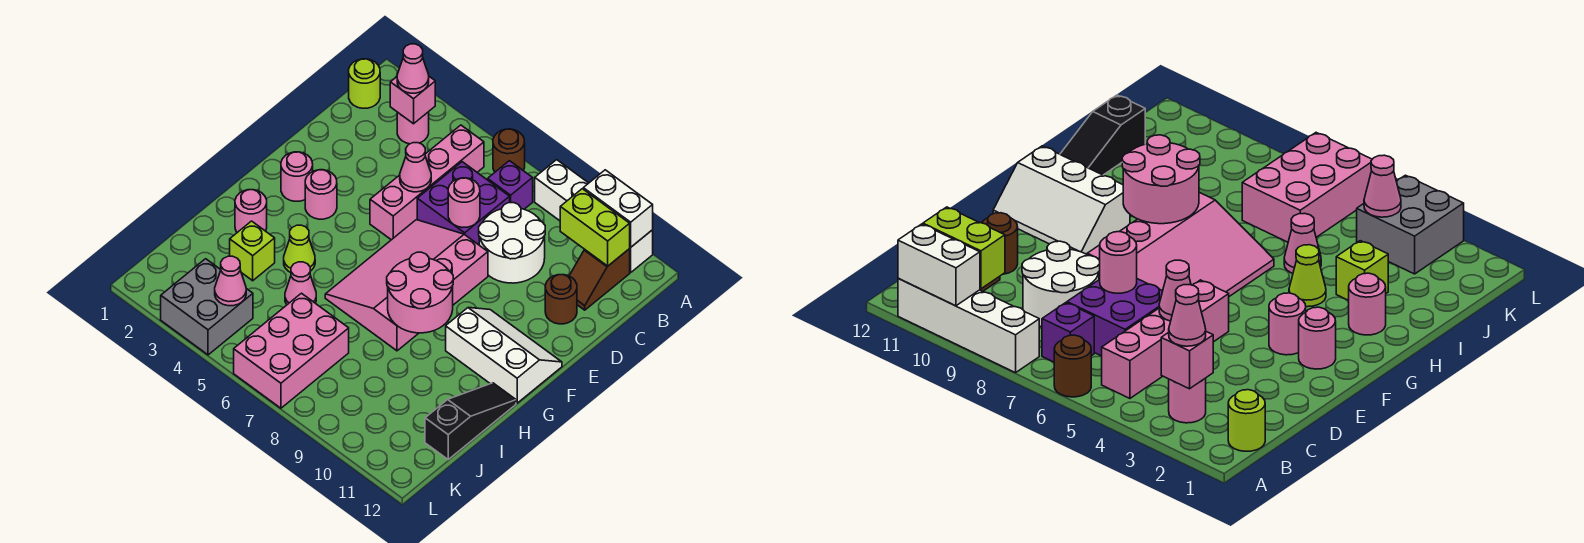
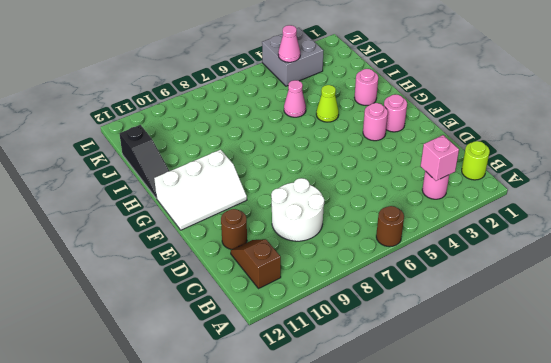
none -> white brick A8:A11 level 1
none -> pink brick B5:E5 level 1
none -> purple brick B7 level 1

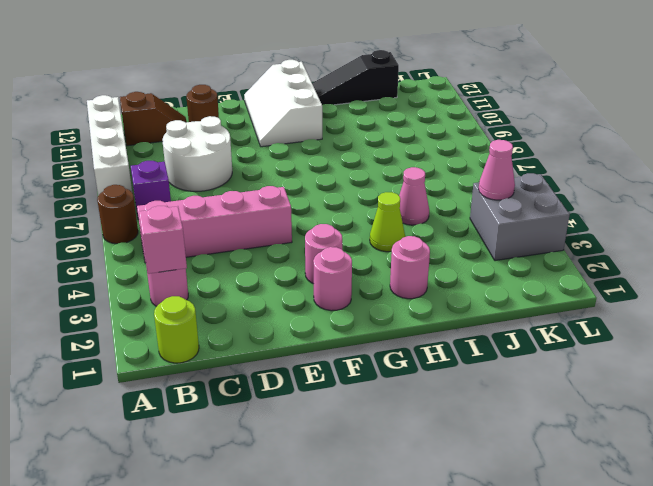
none -> purple brick C6:D7 level 1
none -> pink slope E6:H8 level 1 top 8
none -> lime brick I3 level 1

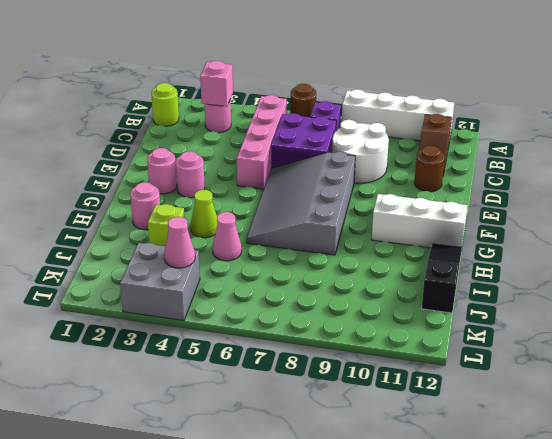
grey slope E6:H8 level 1 top 8 -> pink slope E6:H8 level 1 top 8
none -> pink brick J6:L7 level 1
none -> white brick A10:A11 level 2
none -> lime brick B10:B11 level 2

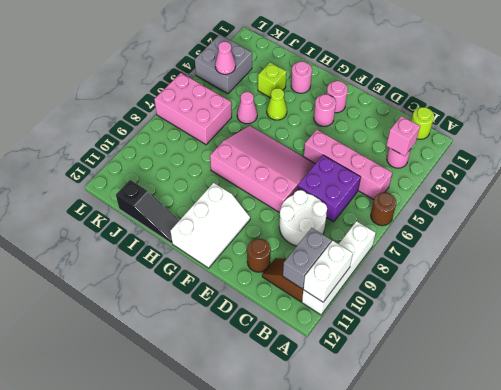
grey brick B10:B11 level 2 -> lime brick B10:B11 level 2
none -> purple brick B7 level 1
none -> pink cone D5 level 2
none -> pink round brick D7 level 2

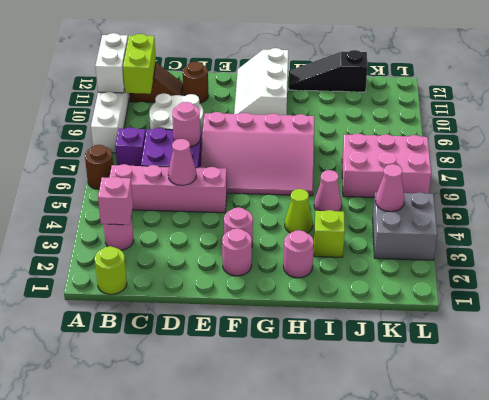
none -> pink round brick G8:H9 level 2
none -> pink cone B3 level 3

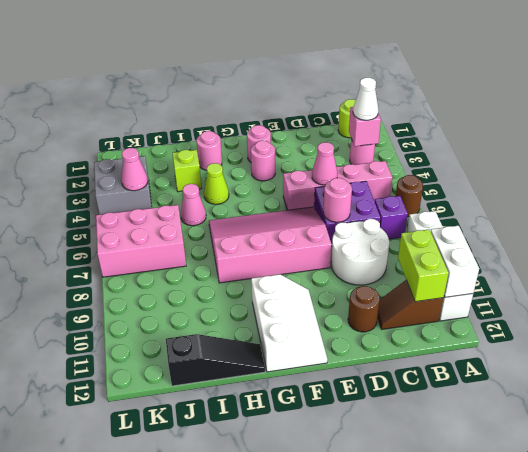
white cone B3 level 3 -> pink cone B3 level 3
none -> pink round brick G8:H9 level 2

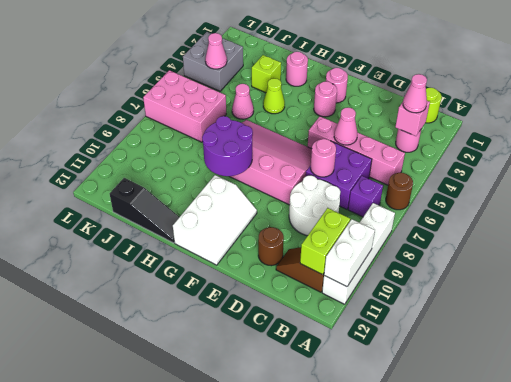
purple round brick G8:H9 level 2 -> pink round brick G8:H9 level 2

